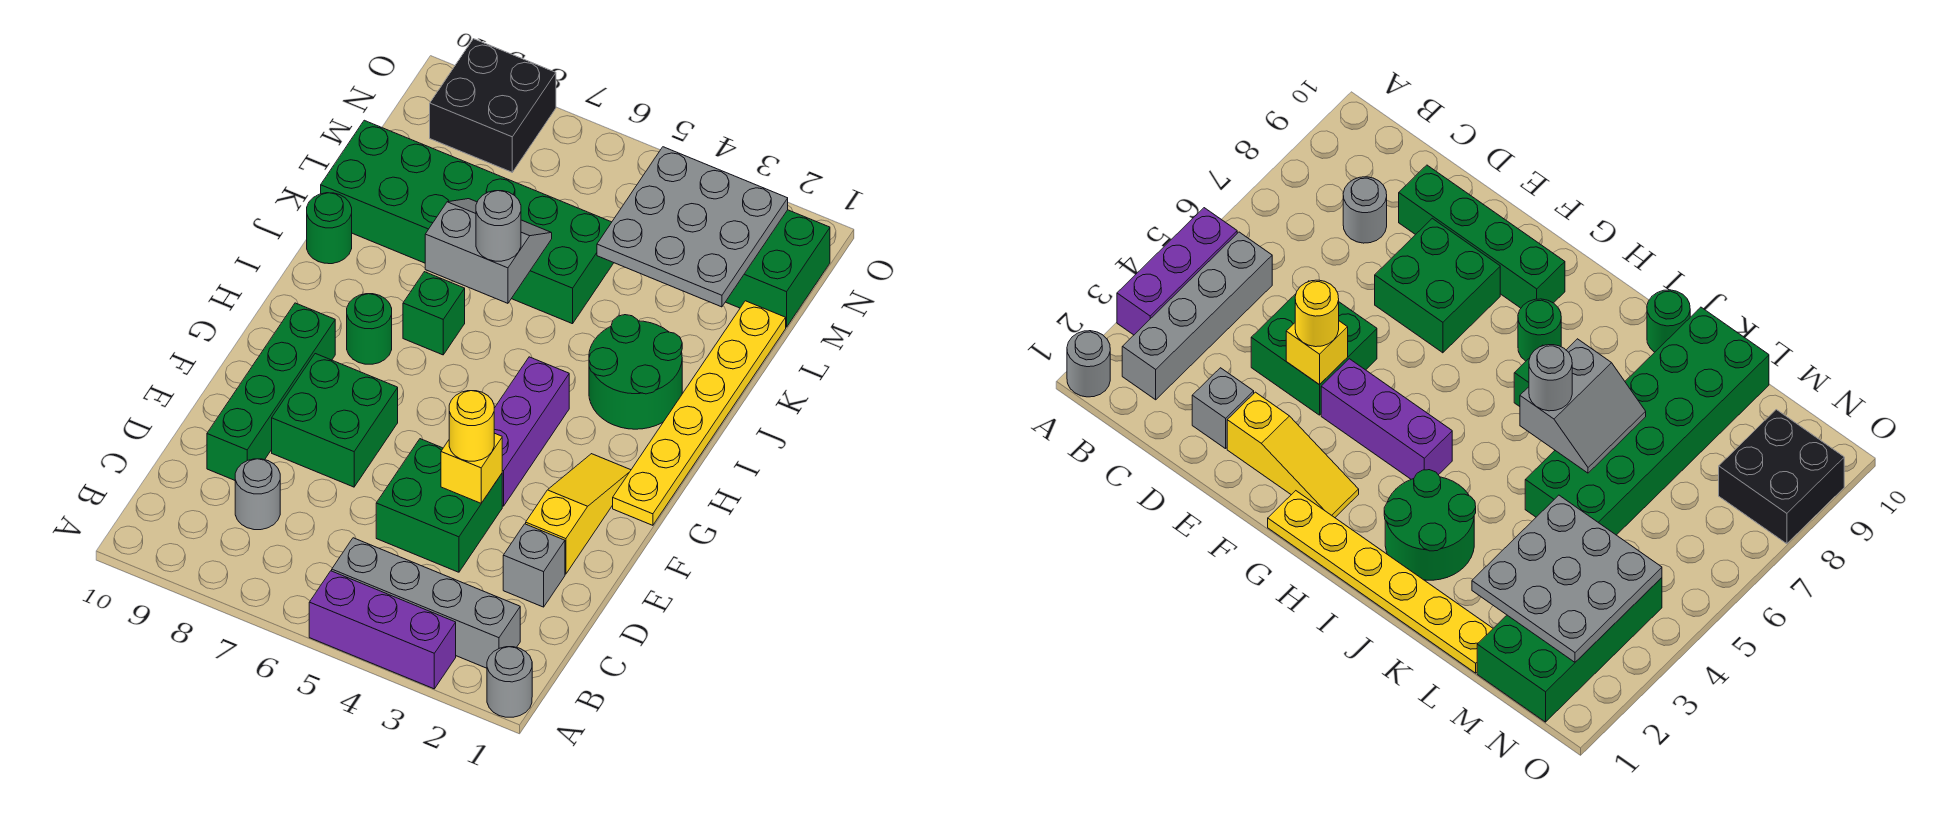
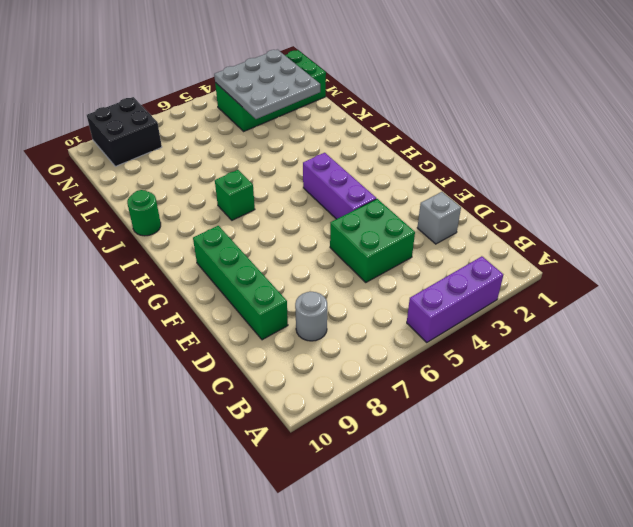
none -> grey round brick A1 level 1
none -> grey brick B2:B5 level 1
none -> yellow slope E2:G2 level 1 top E

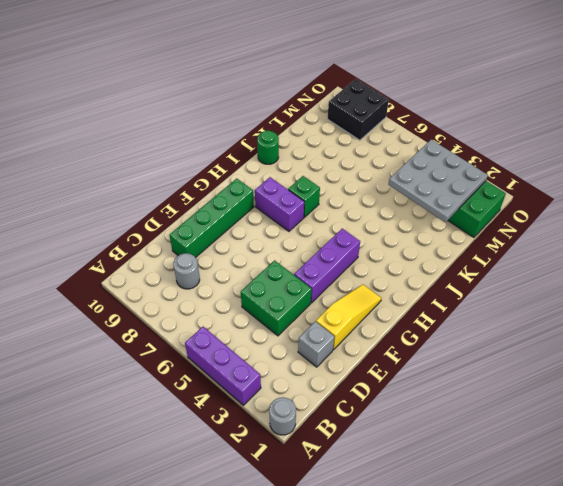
purple brick H7:H8 level 1 -> green round brick H8 level 1
none -> grey brick B2:B5 level 1
none -> green brick E7:F8 level 1
none -> yellow plate G1:L1 level 1

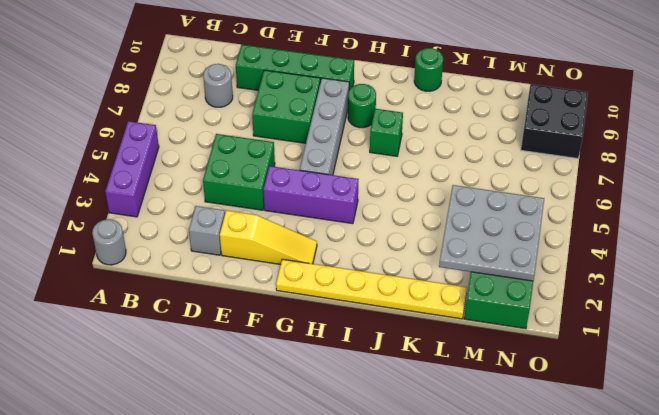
grey brick G5:G8 level 1 -> grey brick B2:B5 level 1
none -> green round brick I2:J3 level 1
none -> green brick K5:L10 level 1
none -> yellow brick E4 level 2

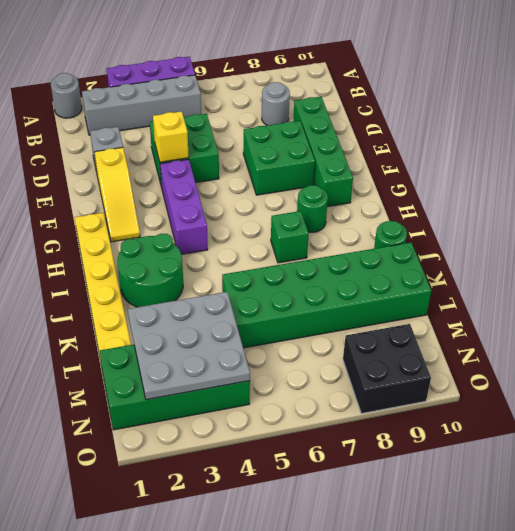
none -> grey slope J6:K7 level 2 top J
none -> yellow round brick E4 level 3
none -> grey round brick J6 level 3

